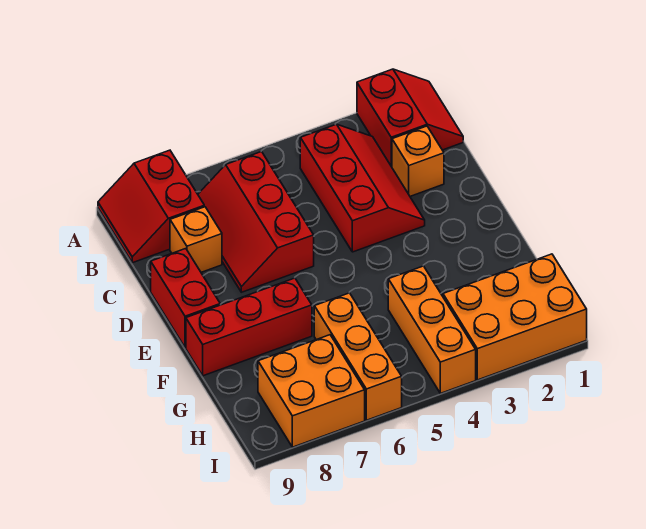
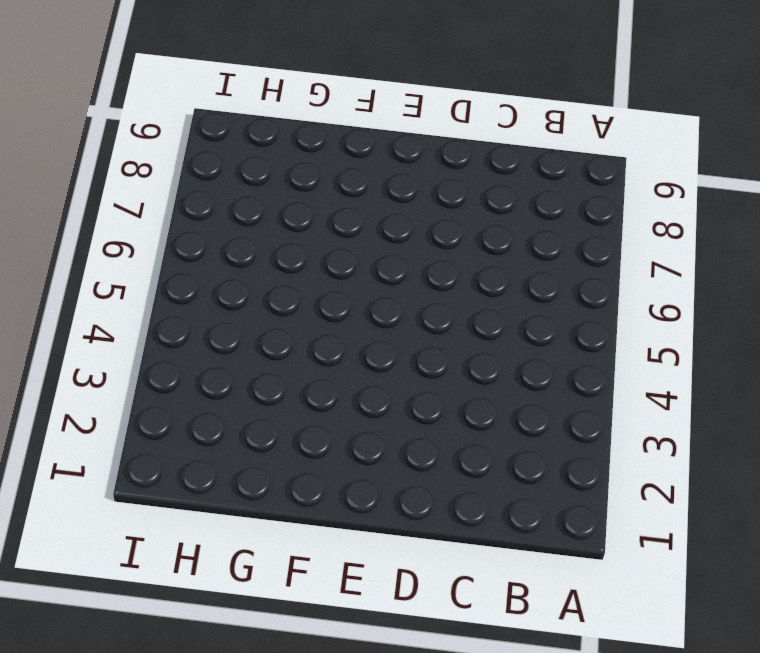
none -> red slope A1:B2 level 1 top 2
none -> red slope A8:B9 level 1 top 8
none -> red slope B3:D4 level 1 top 4

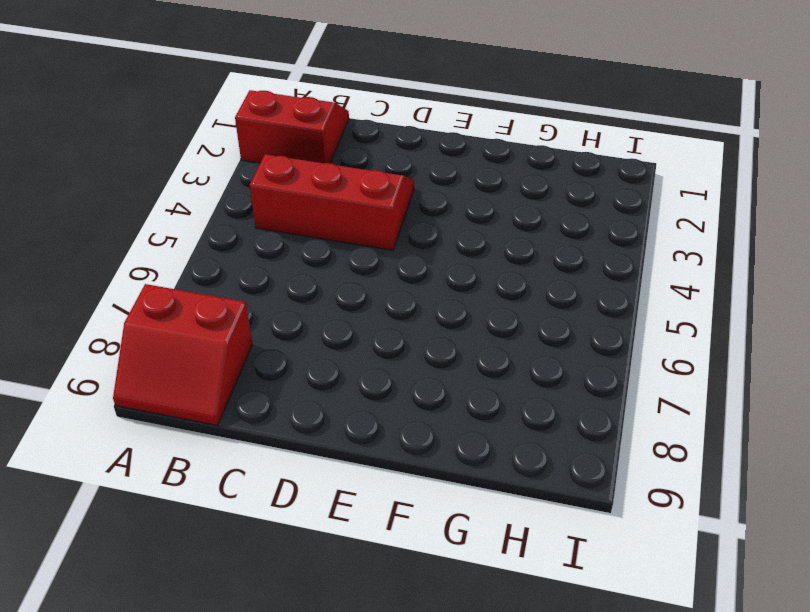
none -> red slope B6:D7 level 1 top 6
none -> orange brick C2 level 1
none -> orange brick C8 level 1

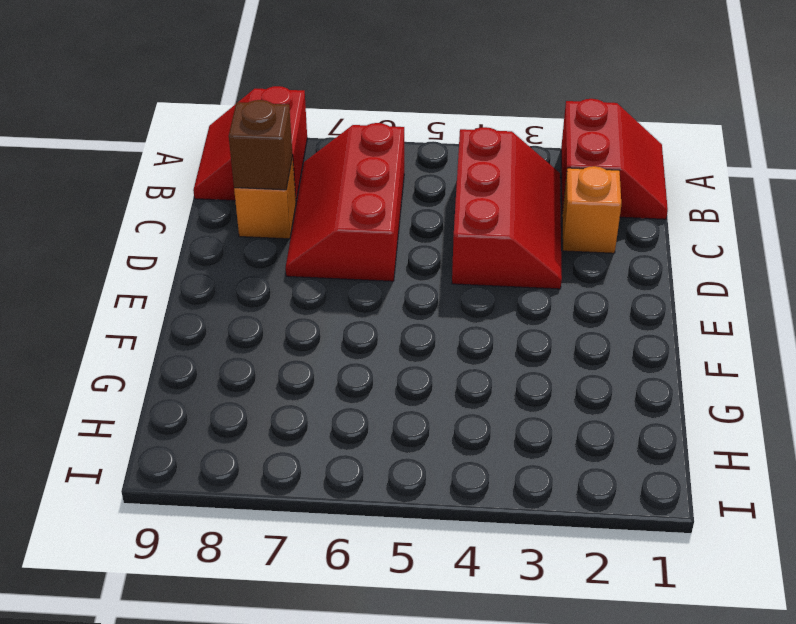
brown brick C8 level 2 -> none
none -> red brick D9:E9 level 1
none -> red brick F7:F9 level 1
none -> orange brick G4:I4 level 1

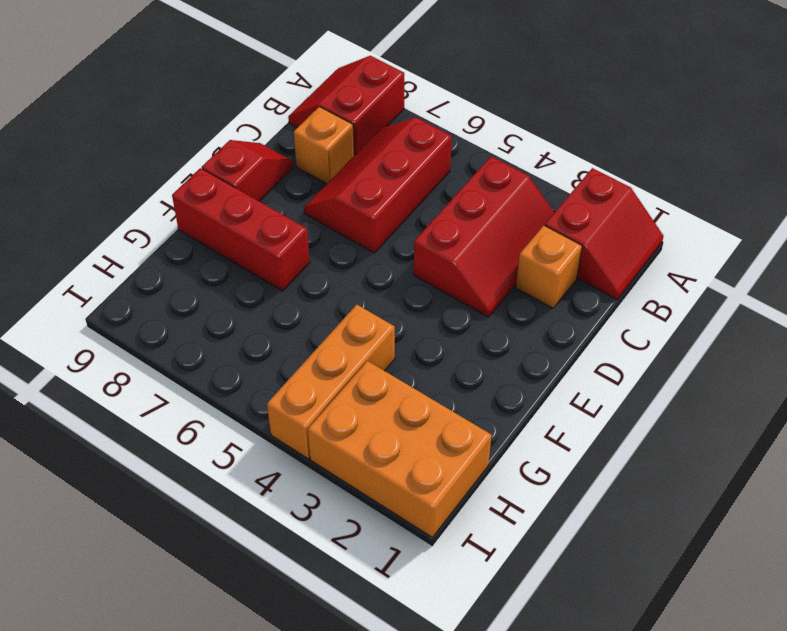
red slope D9:E9 level 1 top E -> red brick D9:E9 level 1
none -> orange brick G6:I6 level 1
none -> orange brick H7:I8 level 1

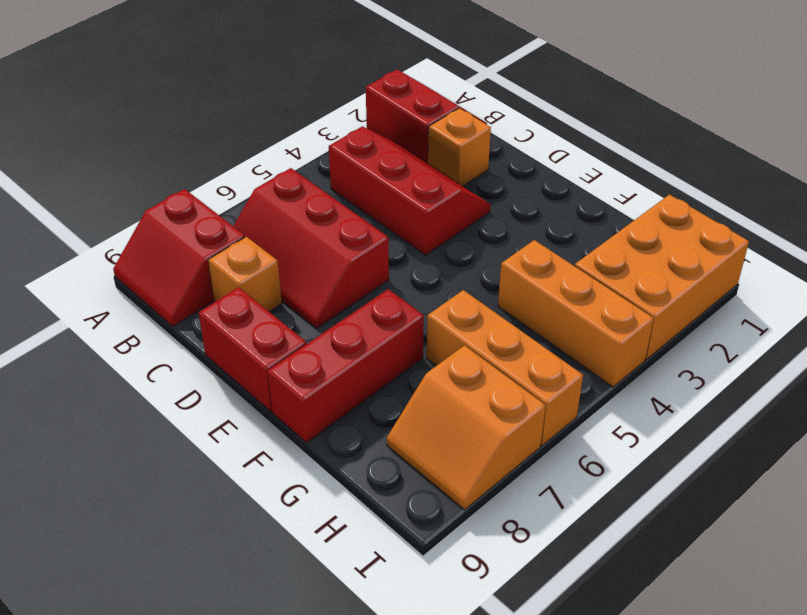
orange slope H7:I8 level 1 top 7 -> orange brick H7:I8 level 1

